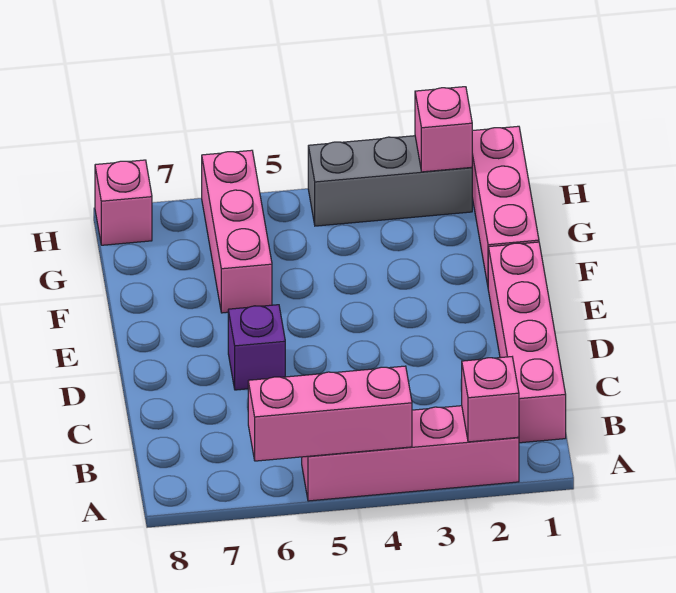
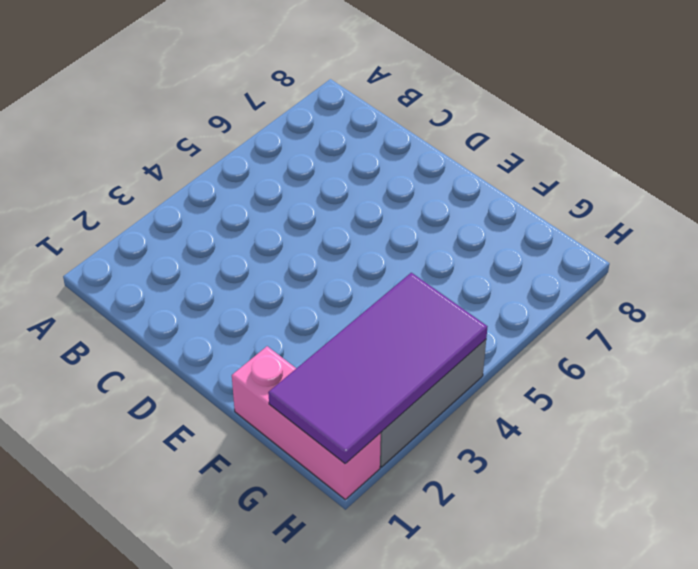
purple tile G1:H4 level 2 -> pink brick H2 level 2
none -> pink brick A2:A5 level 1
none -> pink brick B1:E1 level 1

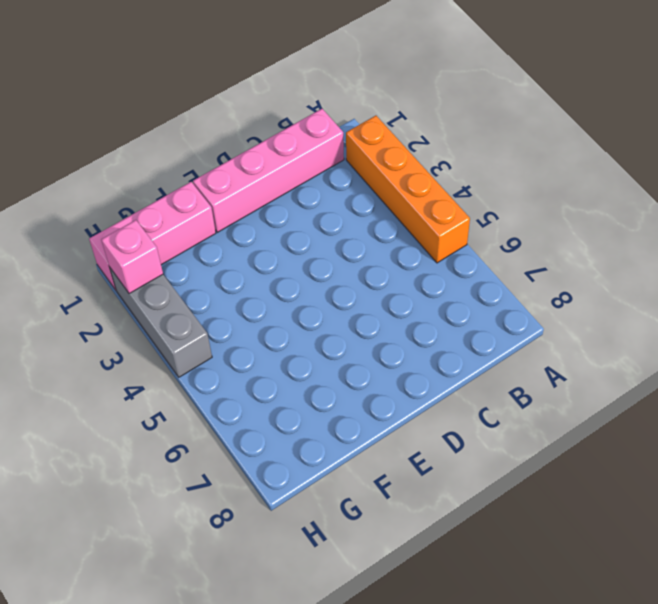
orange brick A2:A5 level 1 -> pink brick A2:A5 level 1
none -> purple brick D6 level 1
none -> pink brick F6:H6 level 1

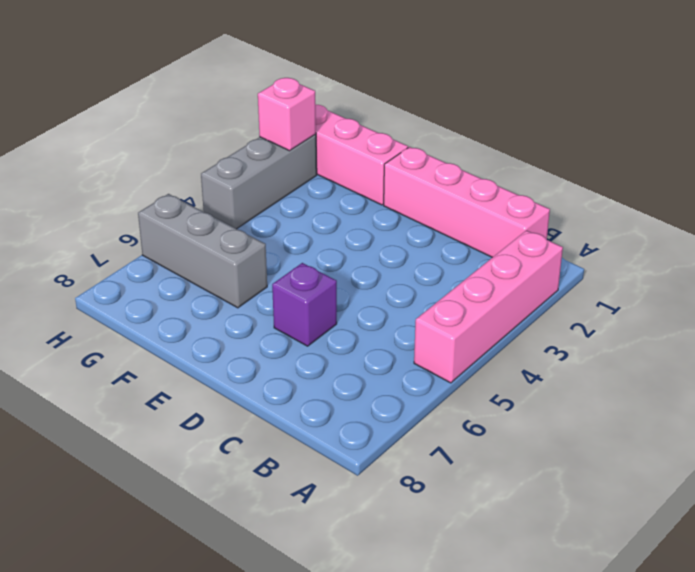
grey brick F6:H6 level 1 -> pink brick F6:H6 level 1
none -> pink brick H8 level 1
none -> pink brick A2 level 2

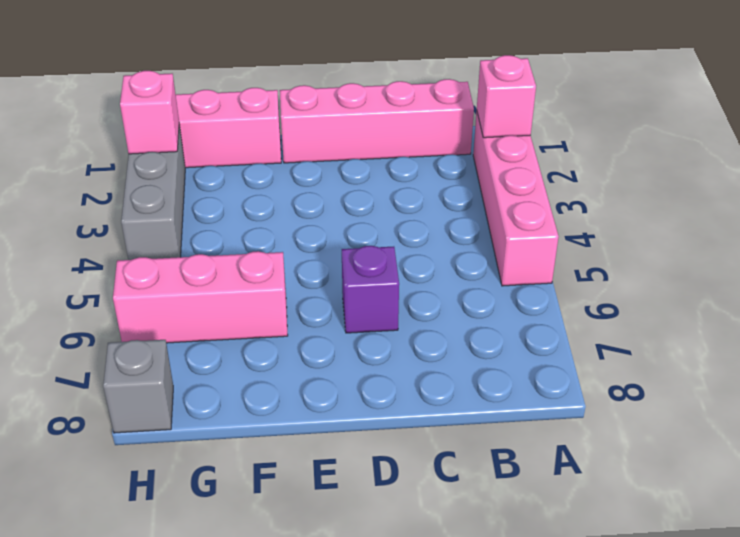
grey brick H8 level 1 -> pink brick H8 level 1
none -> pink brick A4:A6 level 2

